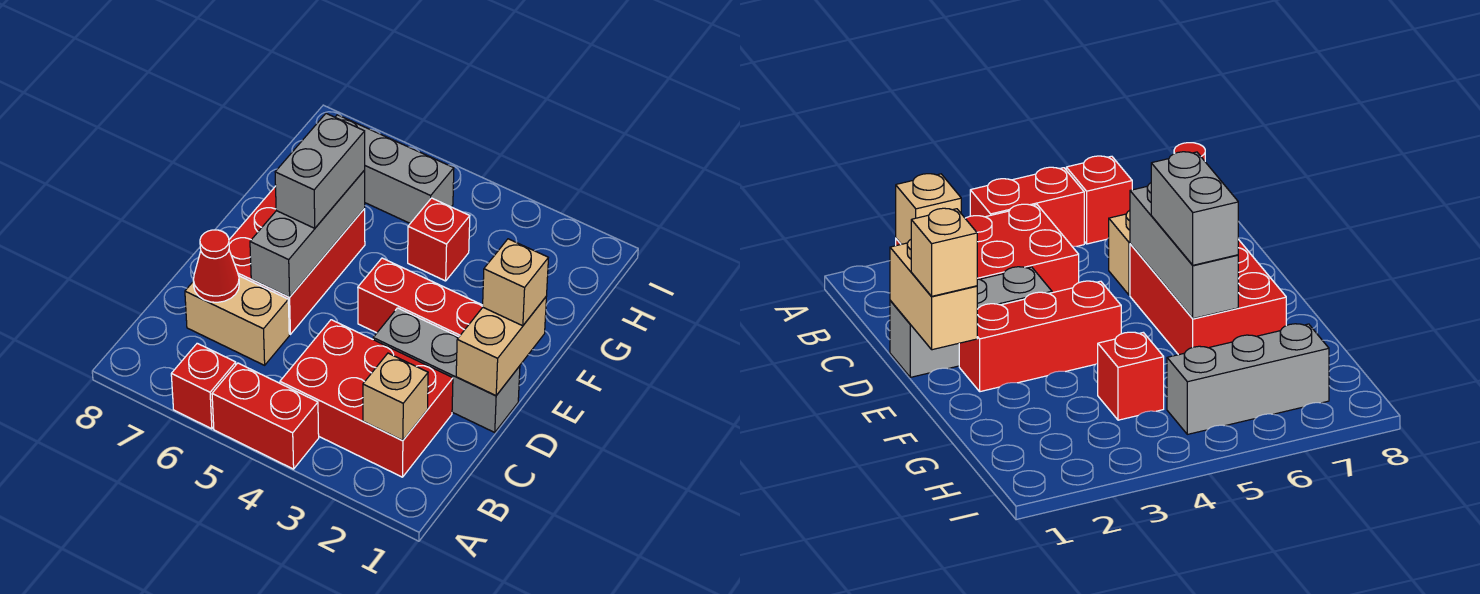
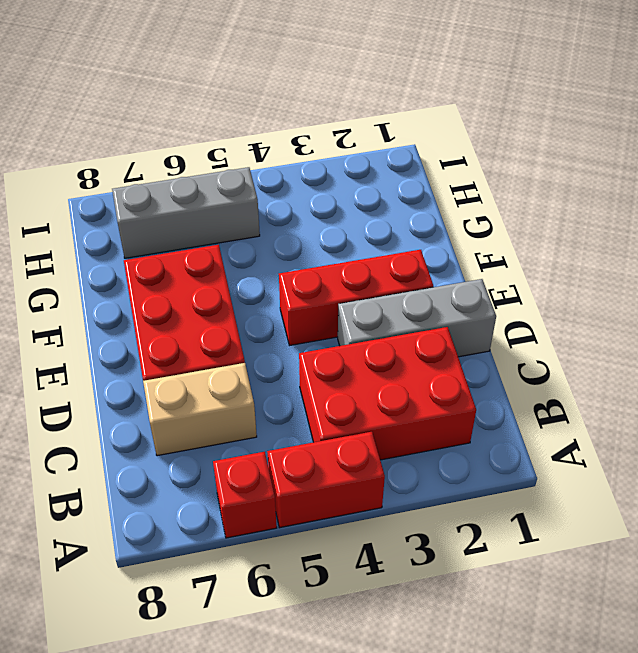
none -> red brick G4 level 1
none -> tan brick B2 level 2
none -> red cone C7 level 2

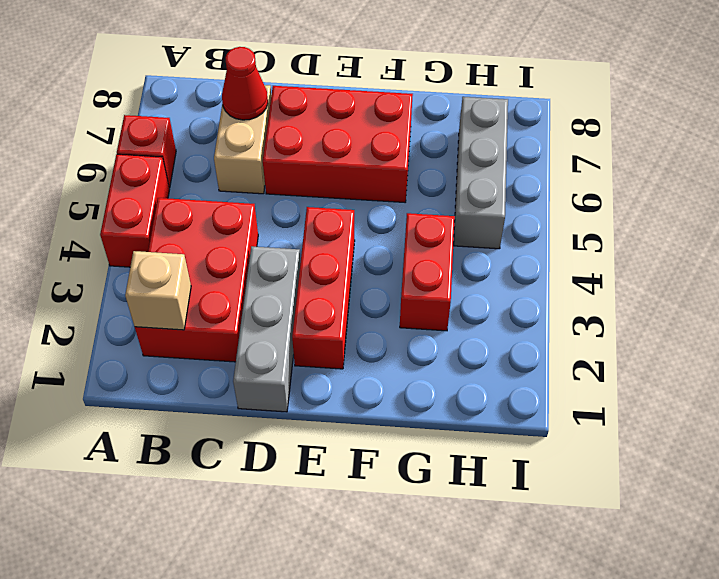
red brick G3:G4 level 1 -> red brick G4 level 1
none -> tan brick D1:E1 level 2
none -> grey brick D6:F6 level 2
none -> tan brick E1 level 3

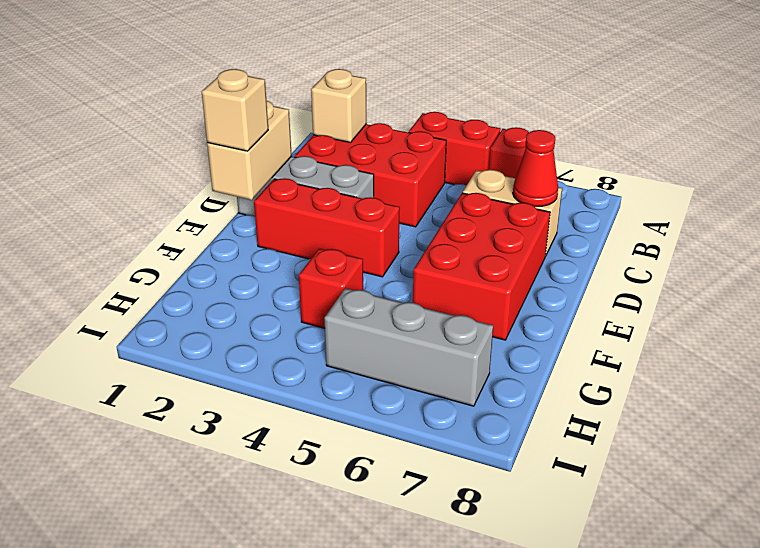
none -> grey brick D6:F6 level 2
none -> grey brick E6:F6 level 3

